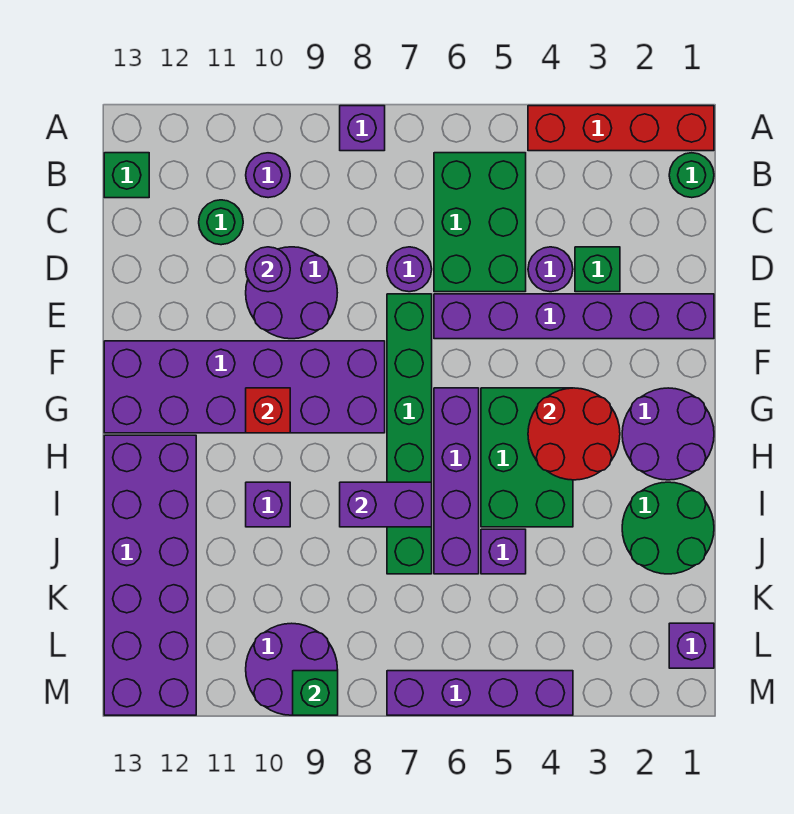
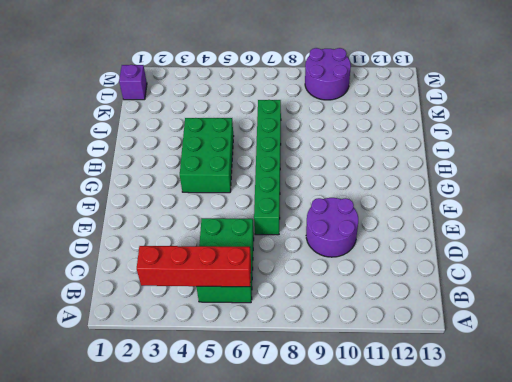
red brick B3:B6 level 2 -> red brick A1:A4 level 1
none -> purple brick A8 level 1
none -> green round brick B1 level 1
none -> purple round brick B10 level 1

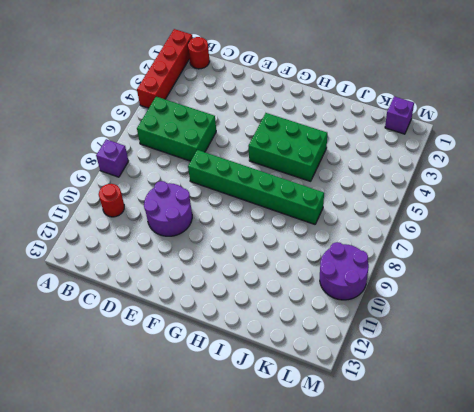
red round brick B1 level 1 -> green round brick B1 level 1
red round brick B10 level 1 -> purple round brick B10 level 1
none -> green brick B13 level 1
none -> green round brick C11 level 1
none -> green brick D3 level 1

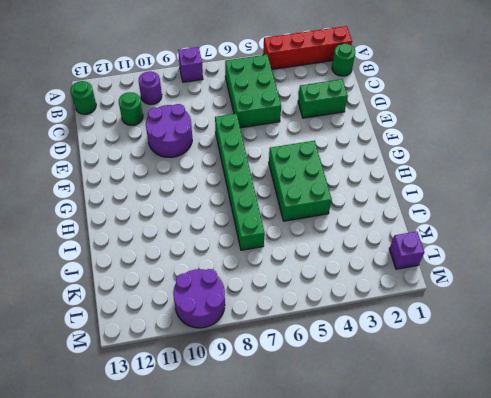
green round brick B13 level 1 -> green brick B13 level 1
green brick D2:D3 level 1 -> green brick D3 level 1
none -> purple round brick D4 level 1
none -> purple round brick D7 level 1
none -> purple brick E1:E6 level 1

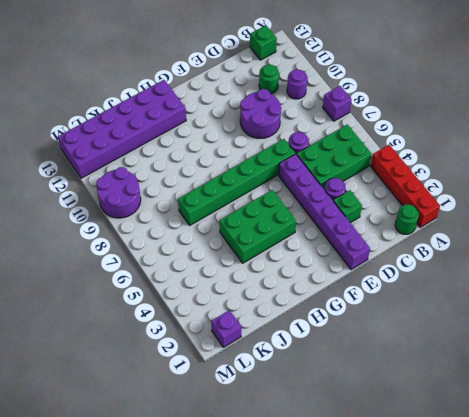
none -> purple brick F8:G13 level 1
none -> purple round brick G1:H2 level 1
none -> purple brick G6:J6 level 1

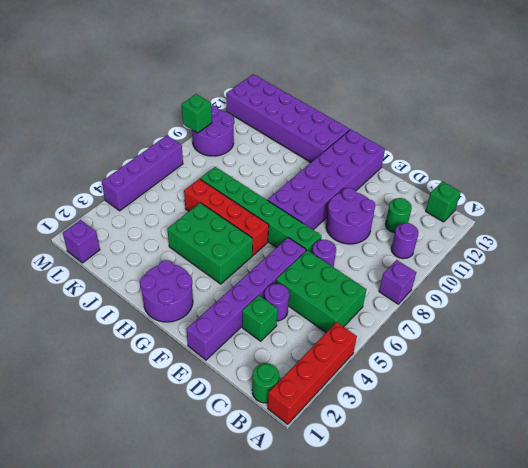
red brick G6:J6 level 1 -> purple brick G6:J6 level 1
none -> green round brick I1:J2 level 1
none -> purple brick I10 level 1
none -> purple brick J5 level 1

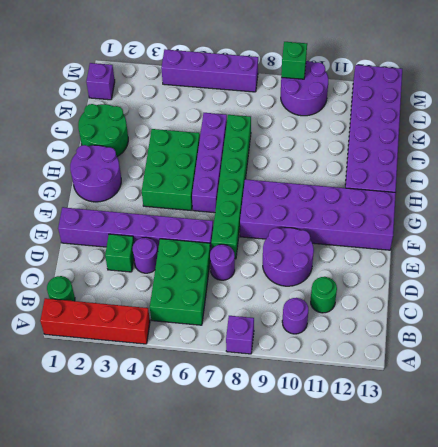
none -> green brick B13 level 1
none -> purple brick I10 level 1
none -> purple brick J5 level 1

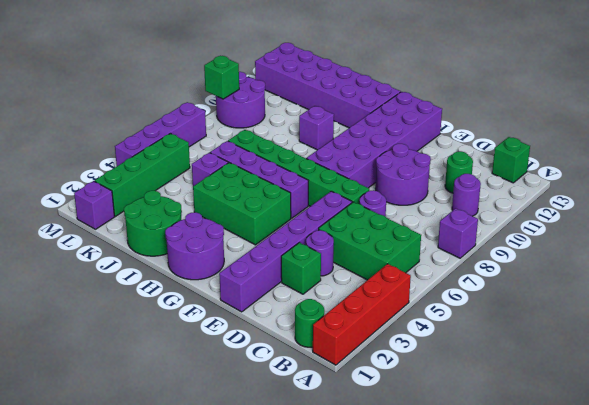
green brick L2:L5 level 1 -> none
none -> purple round brick D10 level 2
none -> red round brick G3:H4 level 2
none -> red brick G10 level 2

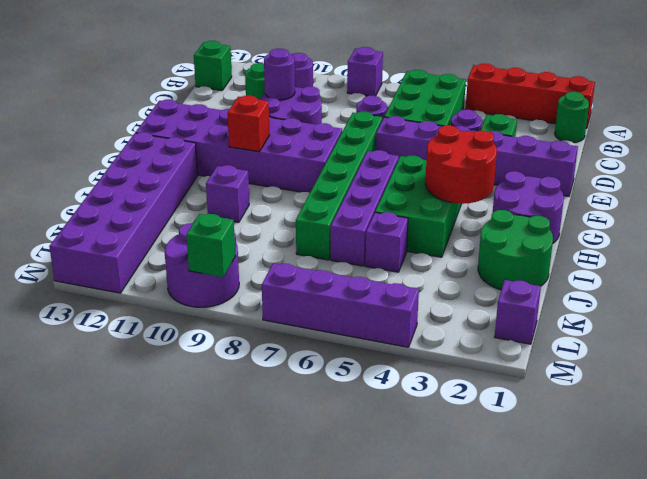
none -> purple brick I7:I8 level 2

